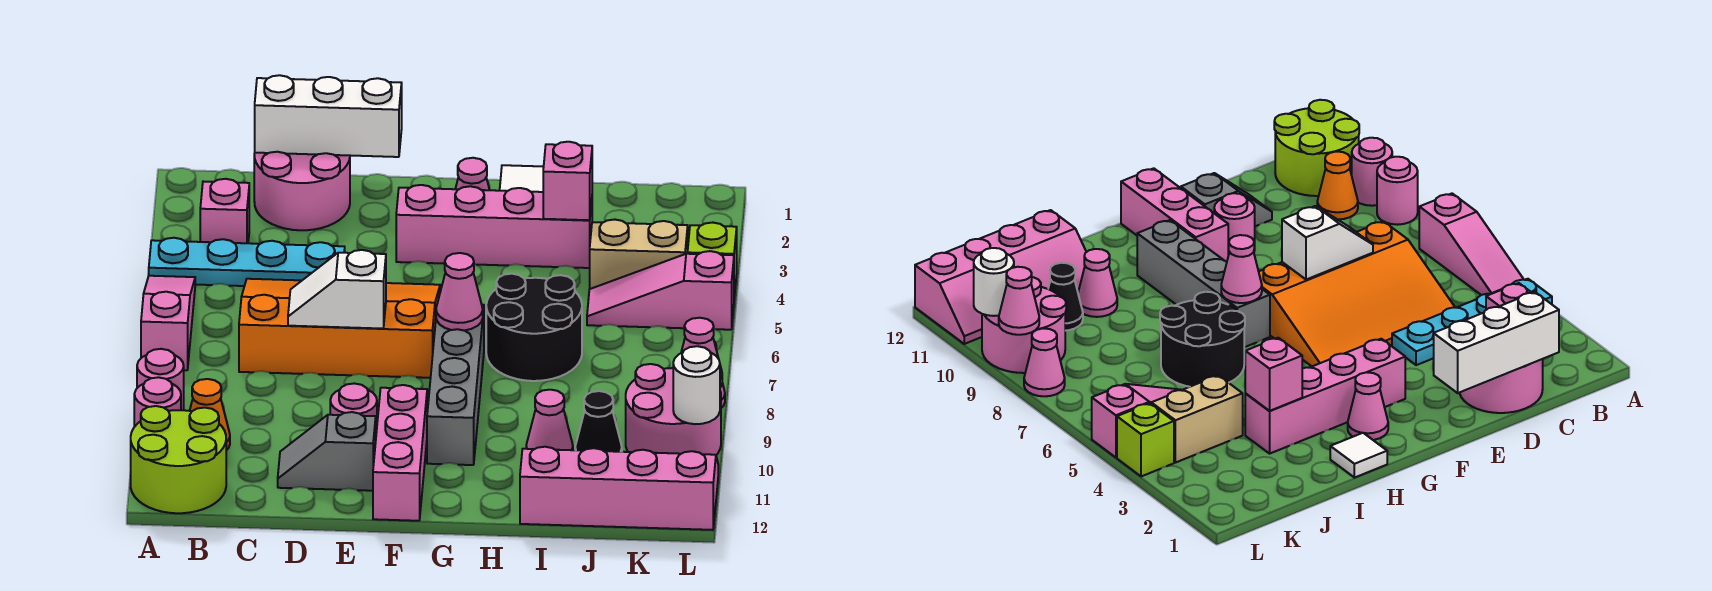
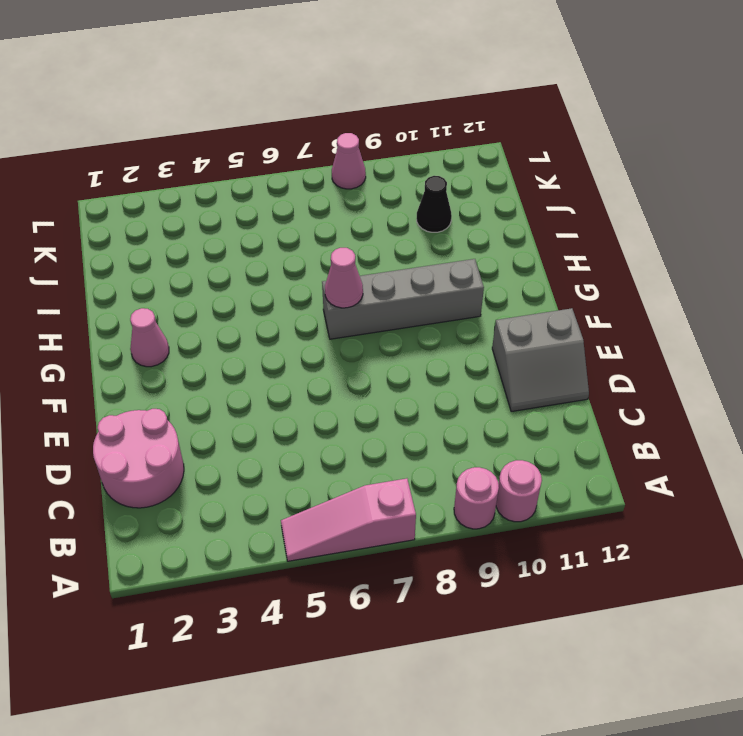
grey slope D11:E12 level 1 top E -> grey slope D11:E11 level 1 top E
none -> cyan plate A4:D4 level 1
none -> lime round brick A11:B12 level 1
none -> pink brick B3 level 1
none -> orange cone B10 level 1

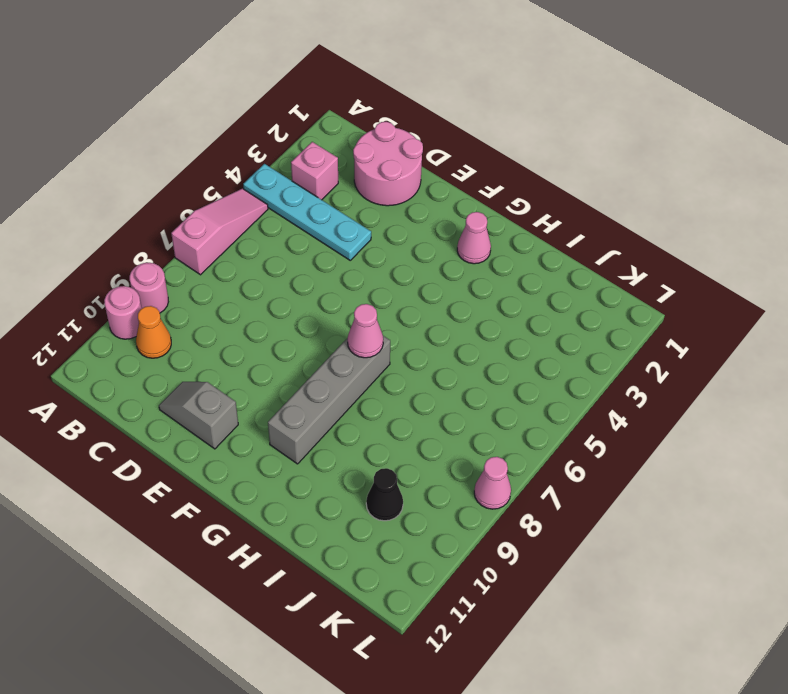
none -> lime round brick A11:B12 level 1
none -> orange slope C5:F7 level 1 top 7
none -> pink round brick E10 level 1
none -> pink brick F3:I3 level 1

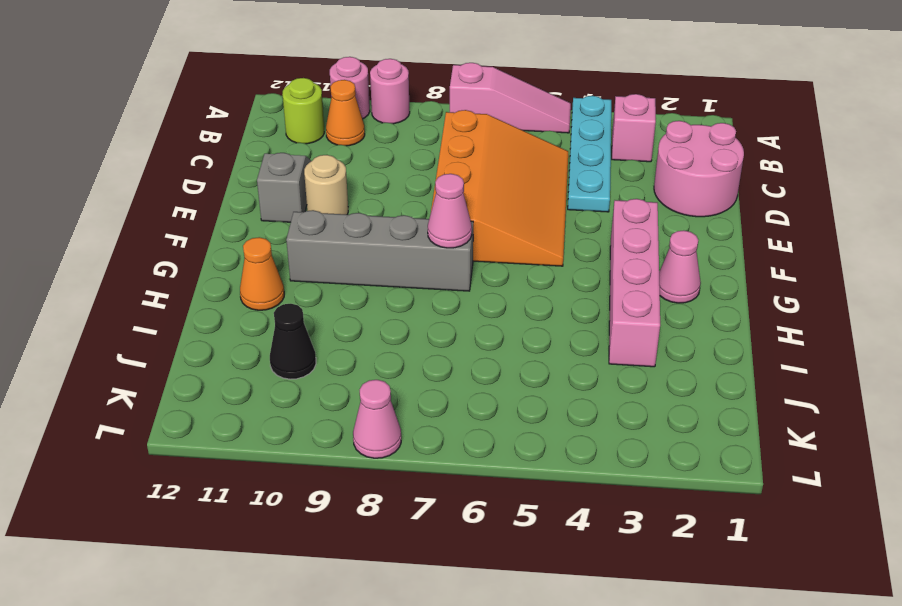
lime round brick B11 level 1 -> lime round brick A11:B12 level 1
tan round brick E10 level 1 -> pink round brick E10 level 1
orange cone H11 level 1 -> none
none -> pink brick F10:F12 level 1
none -> white tile H1 level 1
none -> black round brick H6:I7 level 1
none -> pink cone I10 level 1

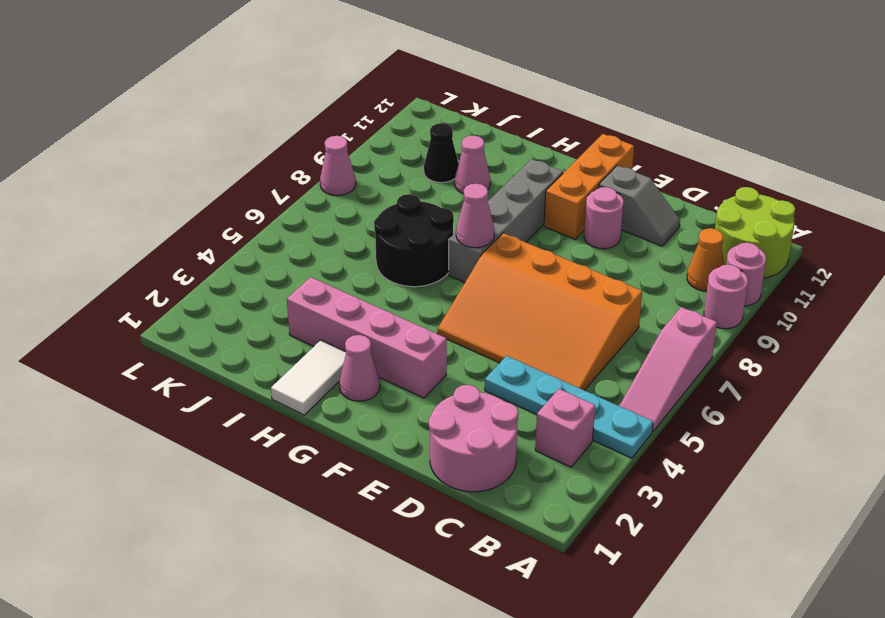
orange brick F10:F12 level 1 -> pink brick F10:F12 level 1
white tile H1:H2 level 1 -> white tile H1 level 1
none -> pink slope I11:L12 level 1 top 12
none -> tan brick J4:K4 level 1
none -> pink slope J5:L5 level 1 top L
none -> pink round brick K9:L10 level 1

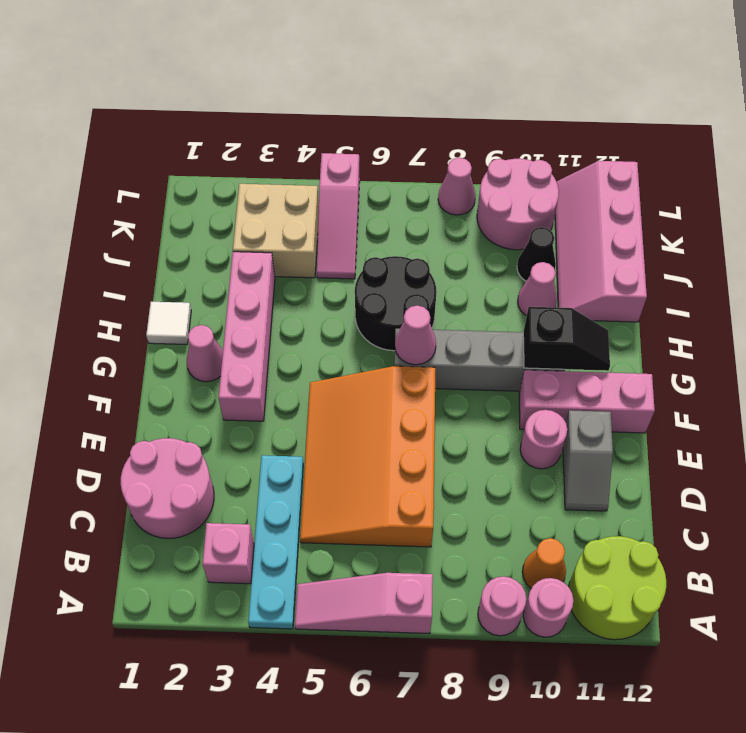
black slope G10:G11 level 2 top 10 -> none
tan brick J3:K4 level 1 -> tan brick J4:K4 level 1
none -> lime brick L4 level 1
none -> white brick C1:E1 level 2
none -> white slope D7:E7 level 2 top E
none -> pink brick I3 level 2

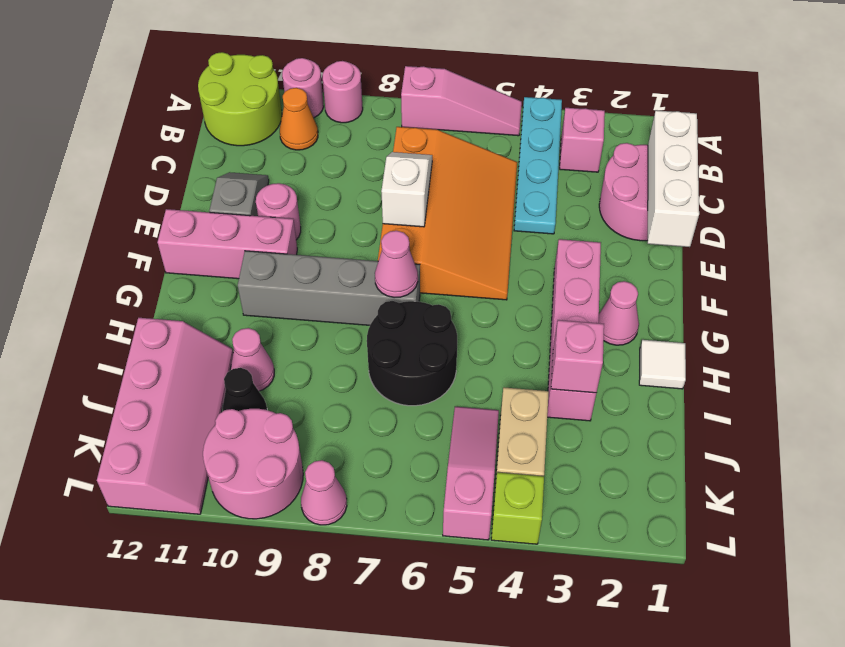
none -> pink cone L9 level 2
none -> white round brick L10 level 2

